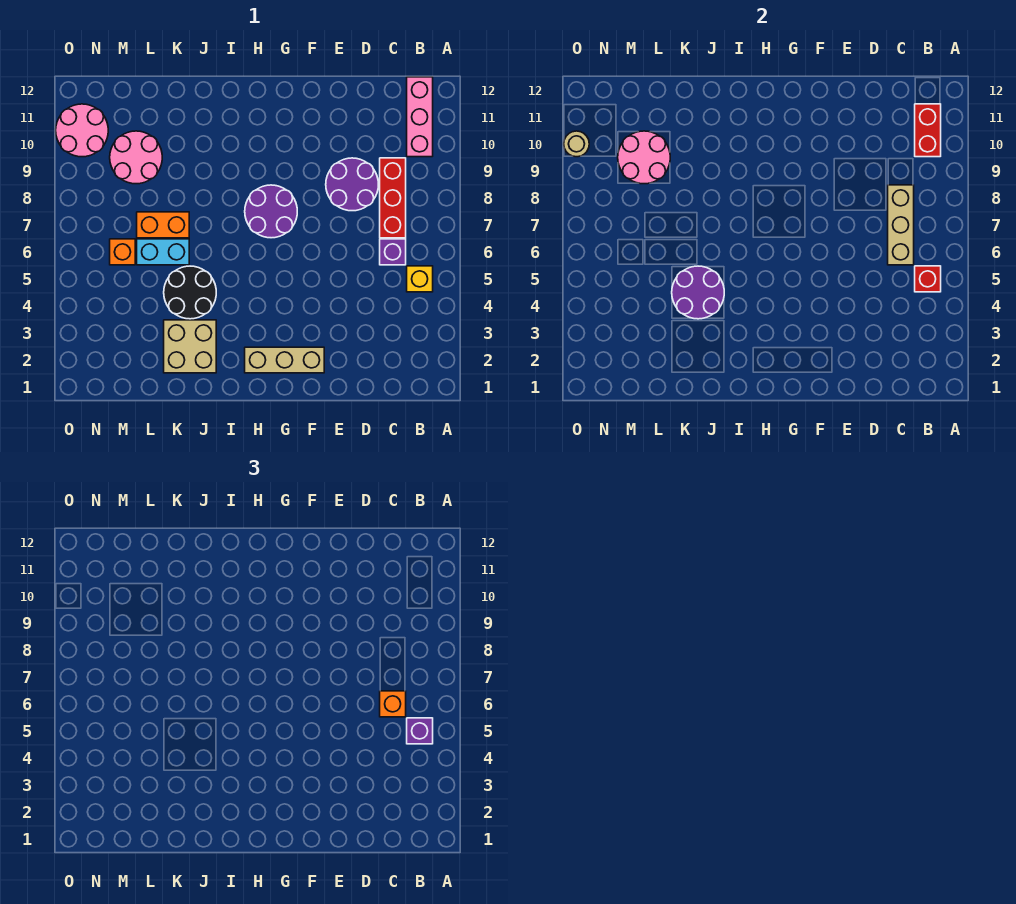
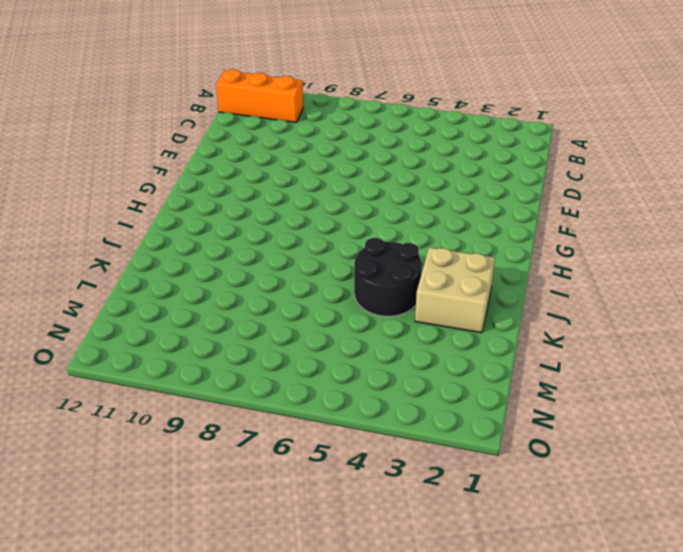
orange brick B10:B12 level 1 -> pink brick B10:B12 level 1
none -> yellow brick B5 level 1
none -> purple brick C6 level 1
none -> red brick C7:C9 level 1

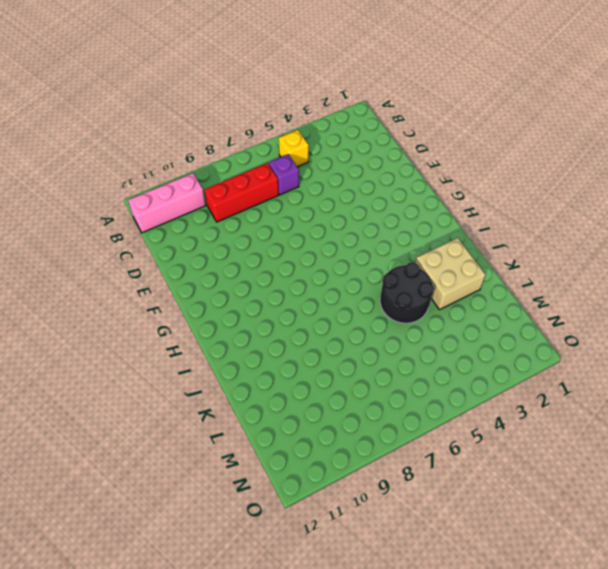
none -> purple round brick D8:E9 level 1
none -> tan brick F2:H2 level 1
none -> purple round brick G7:H8 level 1

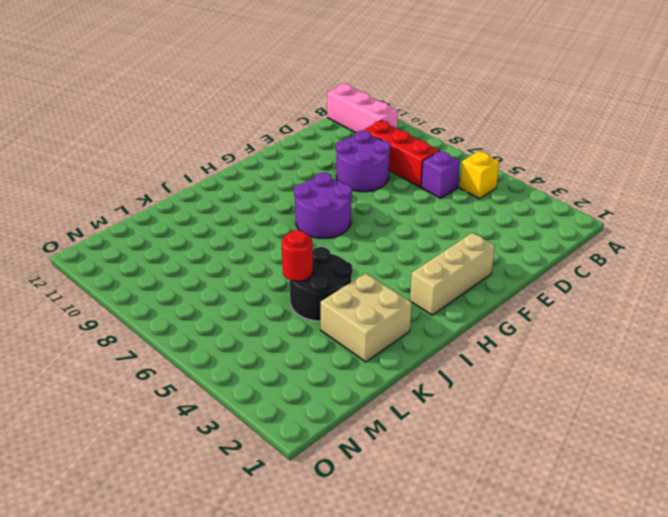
red round brick K5 level 2 -> purple round brick J4:K5 level 2
none -> cyan brick K6:L6 level 1
none -> orange brick K7:L7 level 1
none -> pink round brick L9:M10 level 1

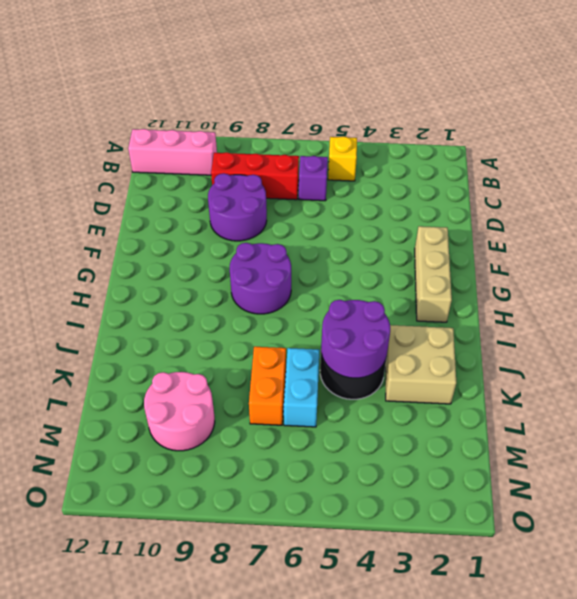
none -> orange brick M6 level 1
none -> pink round brick N10:O11 level 1
none -> red brick B5 level 2

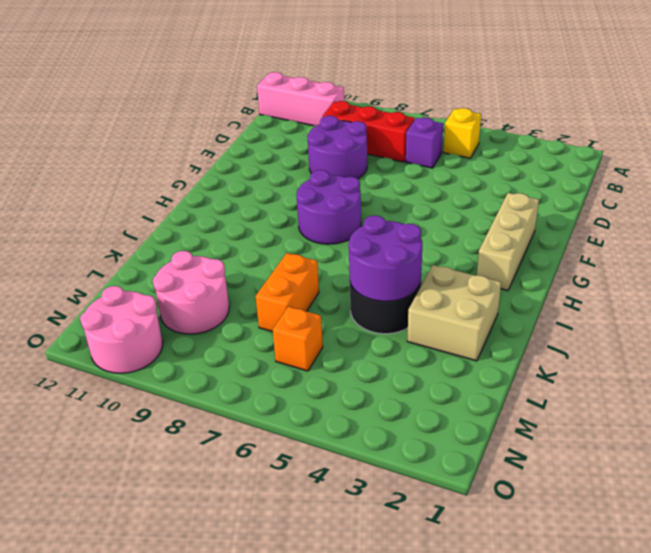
none -> cyan brick K6:L6 level 1
none -> red brick B5 level 2
none -> red brick B10:B11 level 2

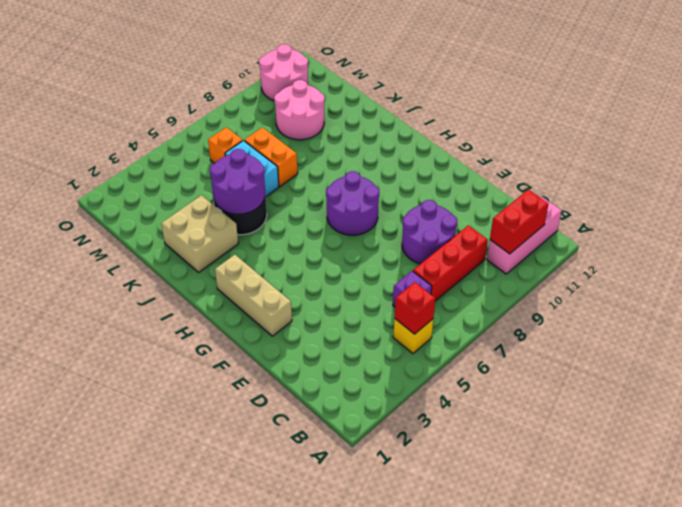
none -> tan brick C6:C8 level 2
none -> pink round brick L9:M10 level 2
none -> tan round brick O10 level 2

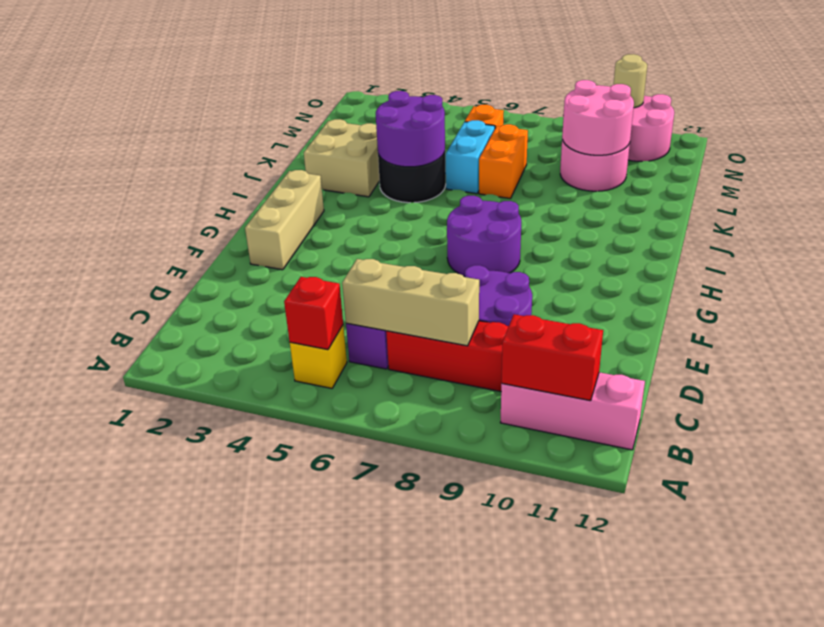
none -> purple brick B5 level 3
none -> orange brick C6 level 3

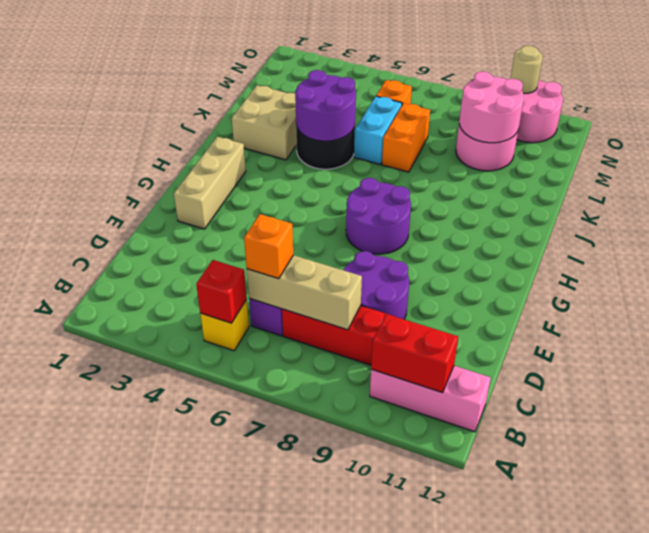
none -> purple brick B5 level 3

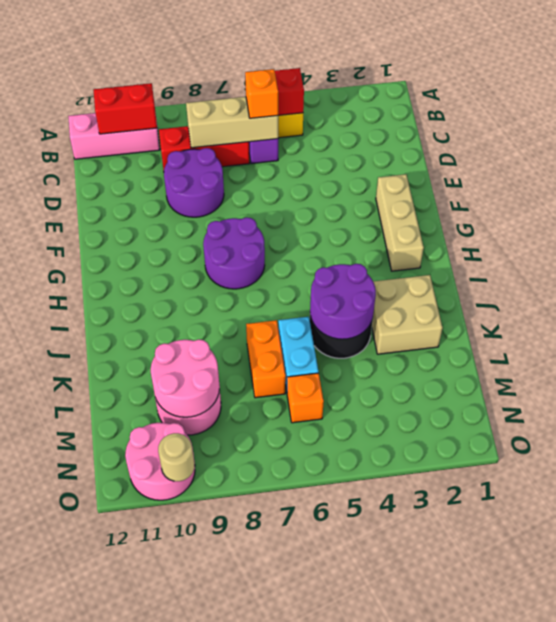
none -> purple brick B5 level 3

